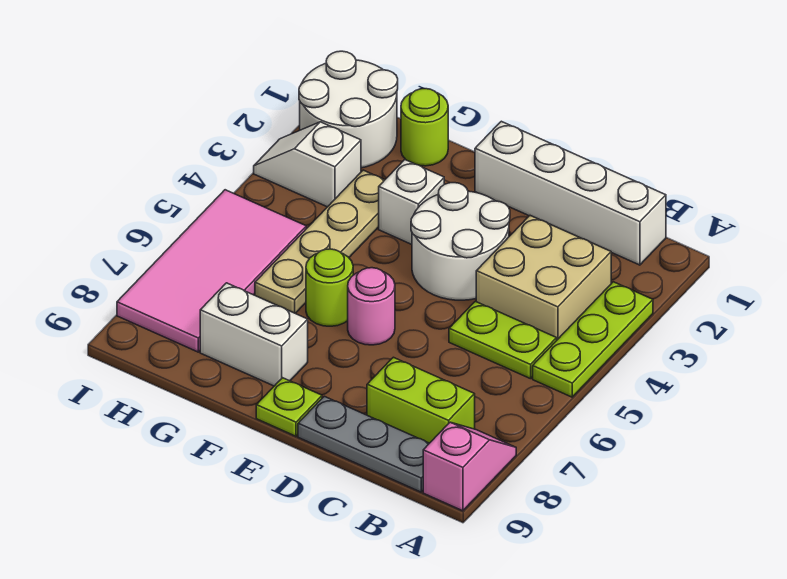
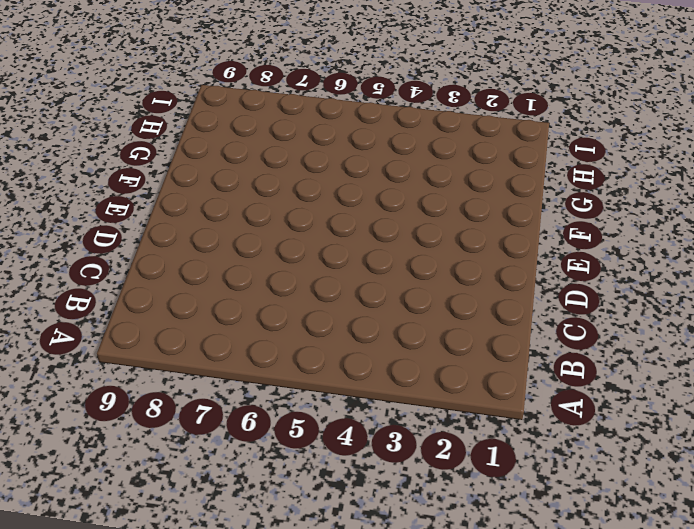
none -> lime plate A3:A5 level 1
none -> pink slope A8:A9 level 1 top 9
none -> white brick B1:E1 level 1

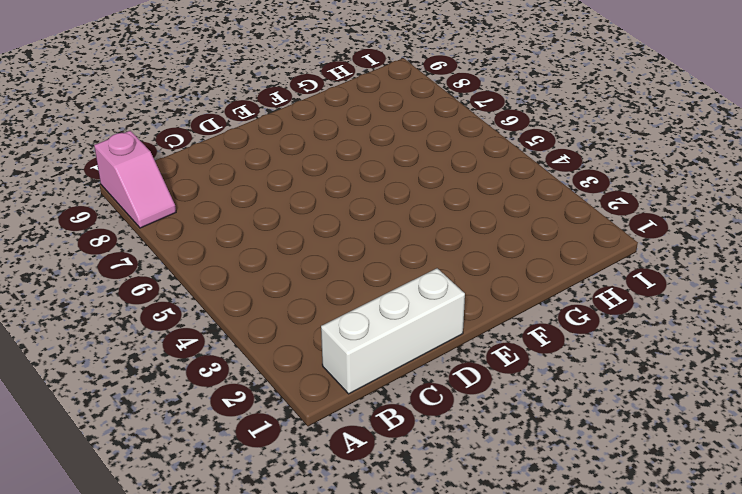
white brick B1:D1 level 1 -> white brick B1:E1 level 1
none -> lime plate A3:A5 level 1
none -> tan brick B3:C4 level 1
none -> lime plate B5:C5 level 1

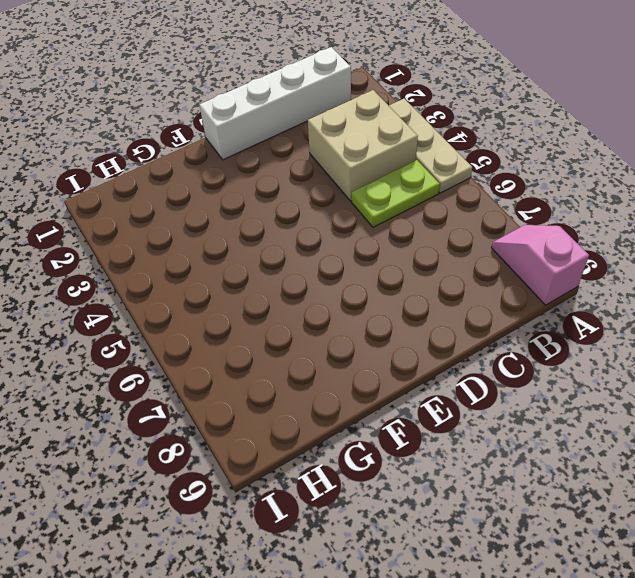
tan plate A3:A5 level 1 -> lime plate A3:A5 level 1
none -> lime brick B8:C8 level 1
none -> grey plate B9:D9 level 1
none -> white round brick D3:E4 level 1

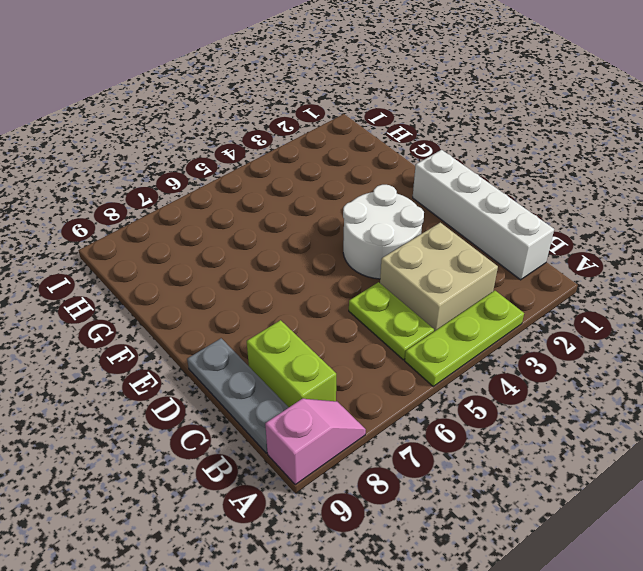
none -> pink round brick E6 level 1
none -> lime plate E9 level 1
none -> white brick F3 level 1

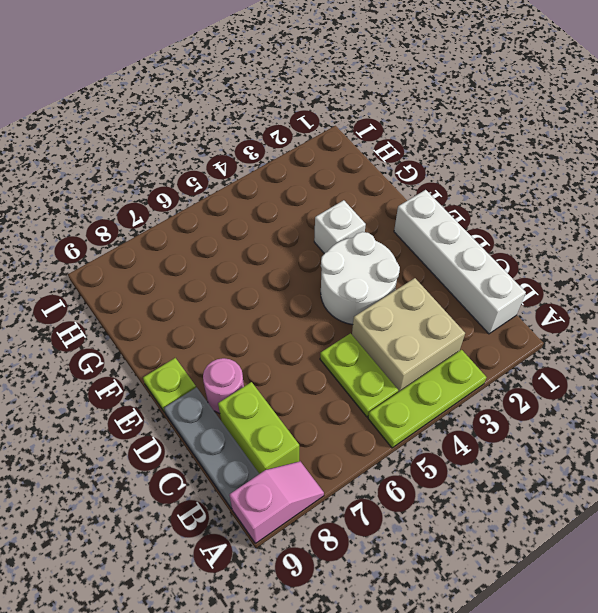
pink round brick D8 level 1 -> pink round brick E6 level 1
none -> lime round brick F6 level 1
none -> white brick F8:G8 level 1
none -> lime round brick G1 level 1

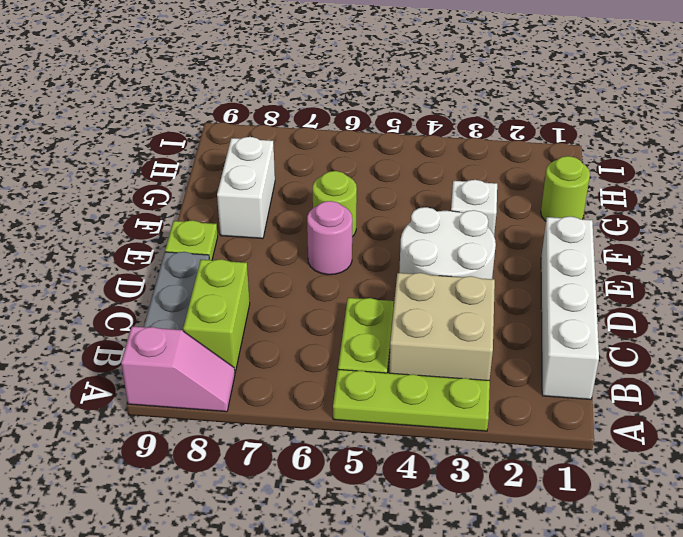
none -> tan plate G3:G6 level 1
none -> white round brick H1:I2 level 1
none -> white slope H3:I3 level 1 top H

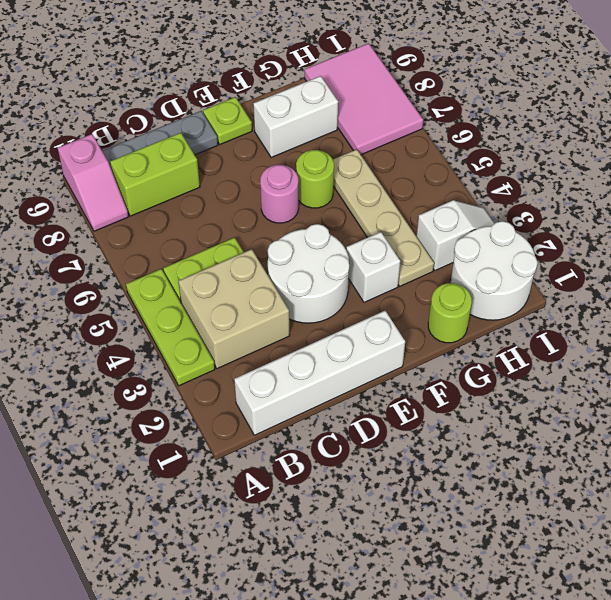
pink tile H7:I9 level 1 -> pink tile H5:I8 level 1

